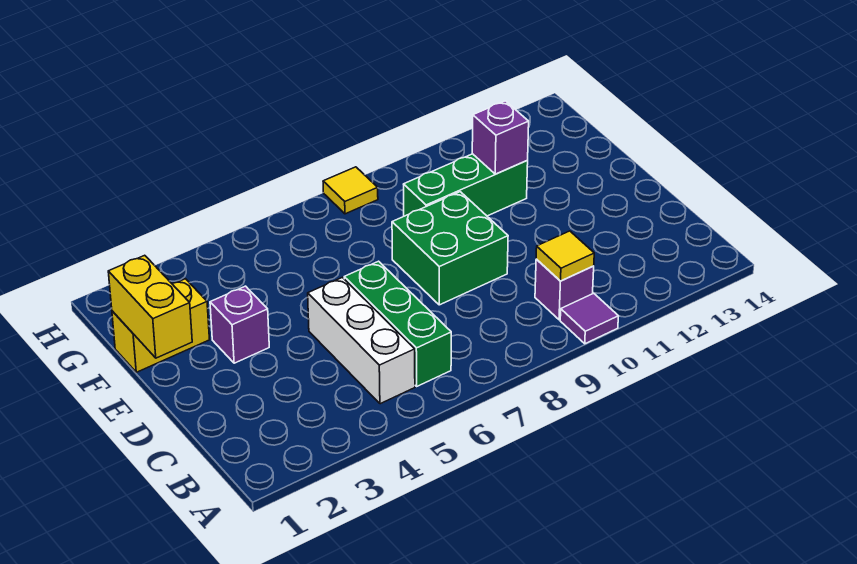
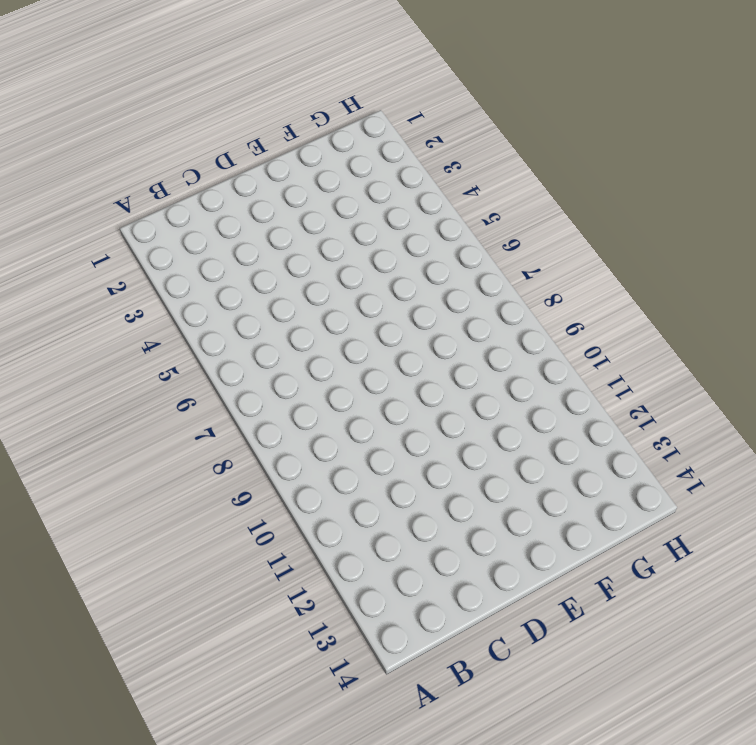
none -> purple tile A10 level 1
none -> white brick B5:D5 level 1
none -> green brick B6:D6 level 1

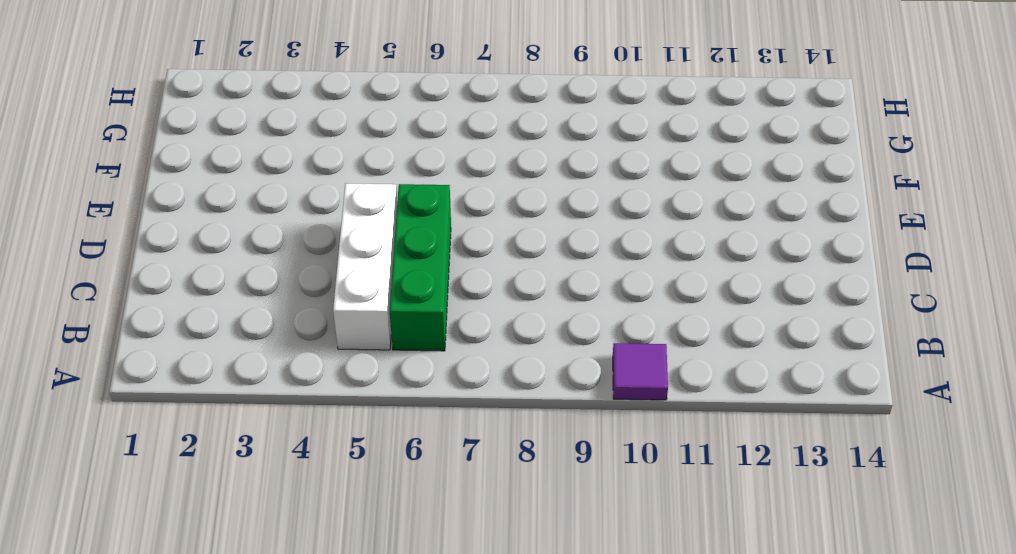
none -> purple brick B10 level 1
none -> green brick D8:E9 level 1
none -> purple brick E3 level 1

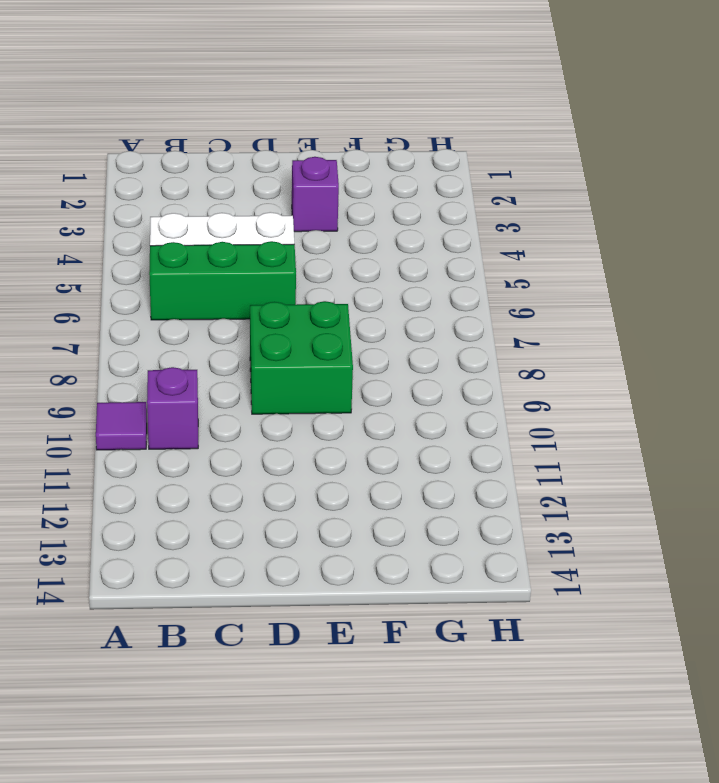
none -> yellow brick F1:F2 level 1
none -> green brick F9:F11 level 1
none -> yellow tile H8 level 1

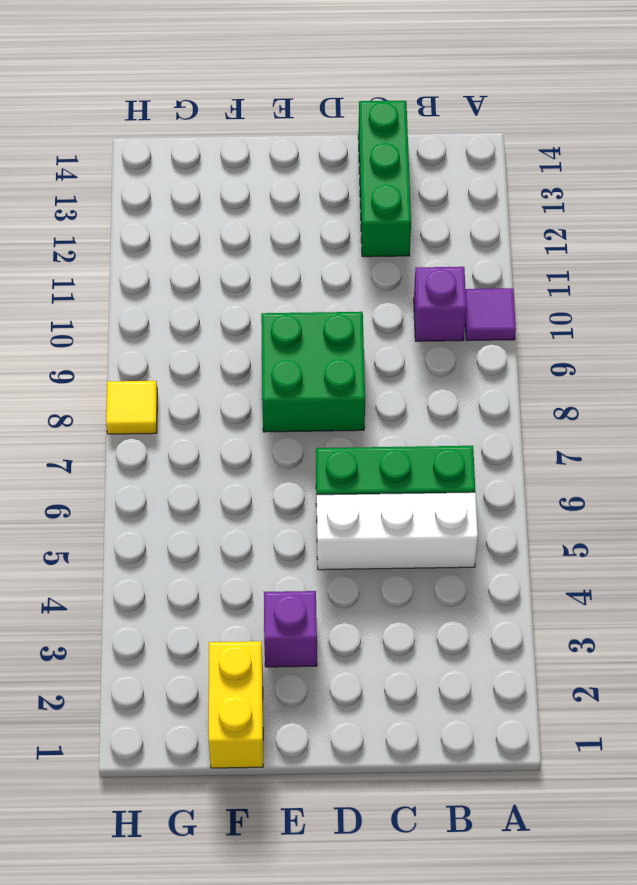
green brick C12:C14 level 1 -> green brick F9:F11 level 1
none -> yellow tile B10 level 2
none -> yellow brick E1:F1 level 2
none -> purple brick F11 level 2

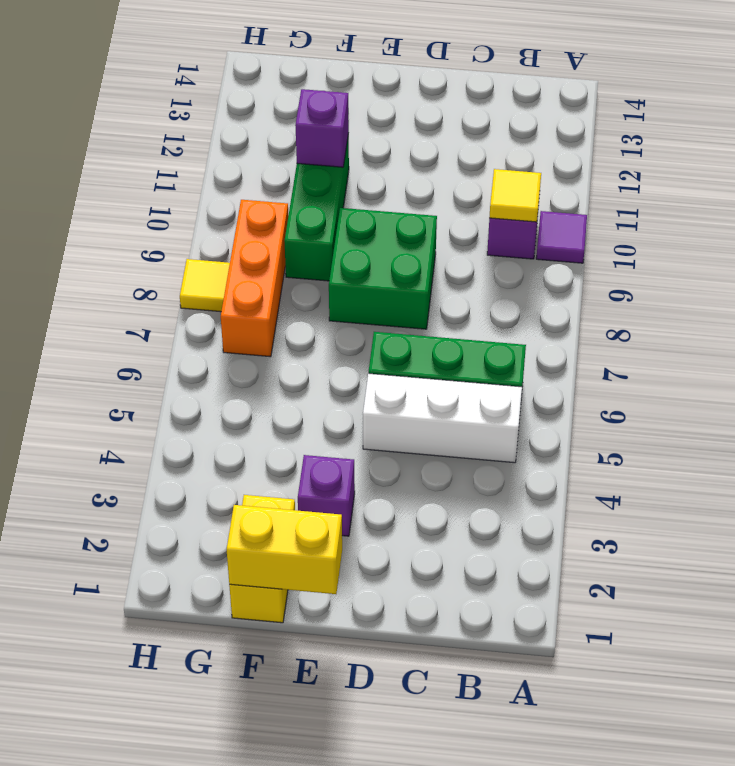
orange brick G7:G9 level 1 -> none

